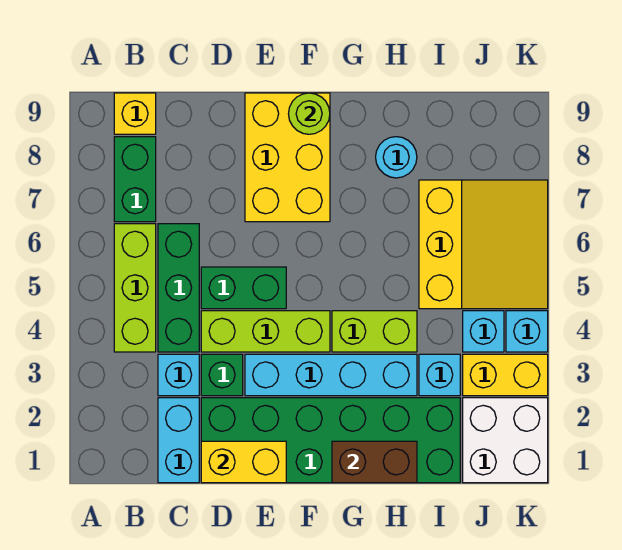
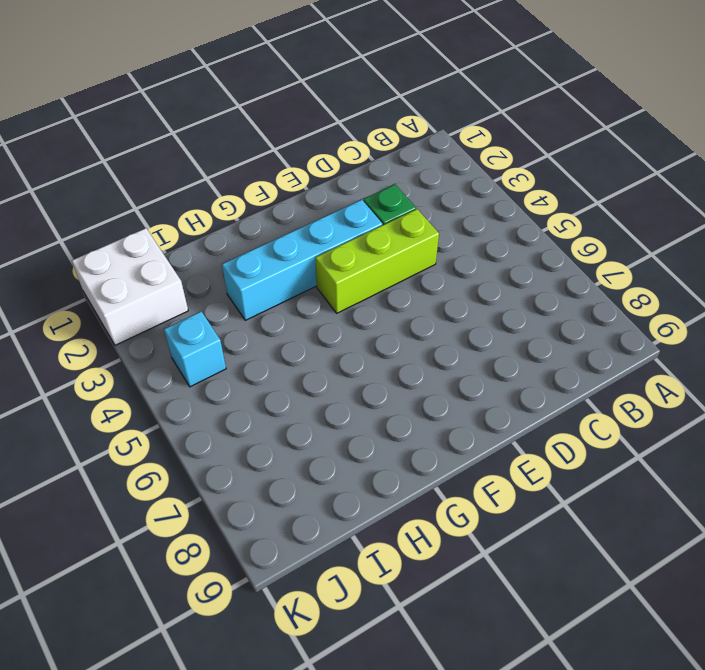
none -> lime brick B4:B6 level 1
none -> green brick B7:B8 level 1
none -> yellow brick B9 level 1

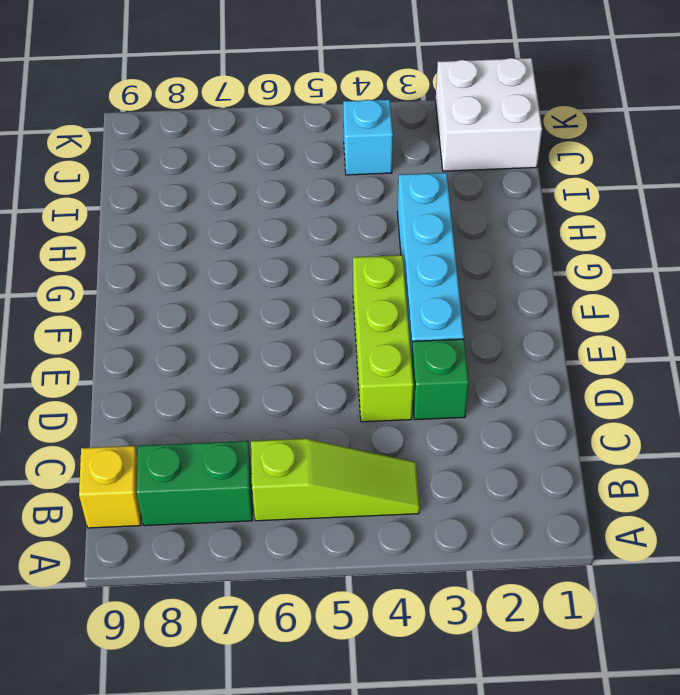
lime slope B4:B6 level 1 top 6 -> lime brick B4:B6 level 1
none -> cyan brick C1:C2 level 1
none -> cyan brick C3 level 1
none -> green brick C4:C6 level 1

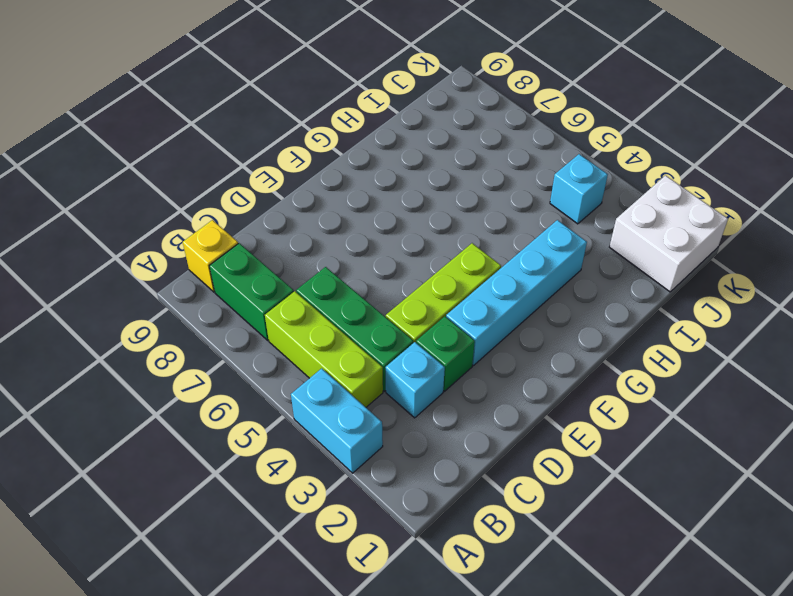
cyan brick A3:A4 level 1 -> cyan brick C1:C2 level 1
none -> green brick D1:I2 level 1
none -> green brick D5:E5 level 1
none -> yellow brick E7:F9 level 1

